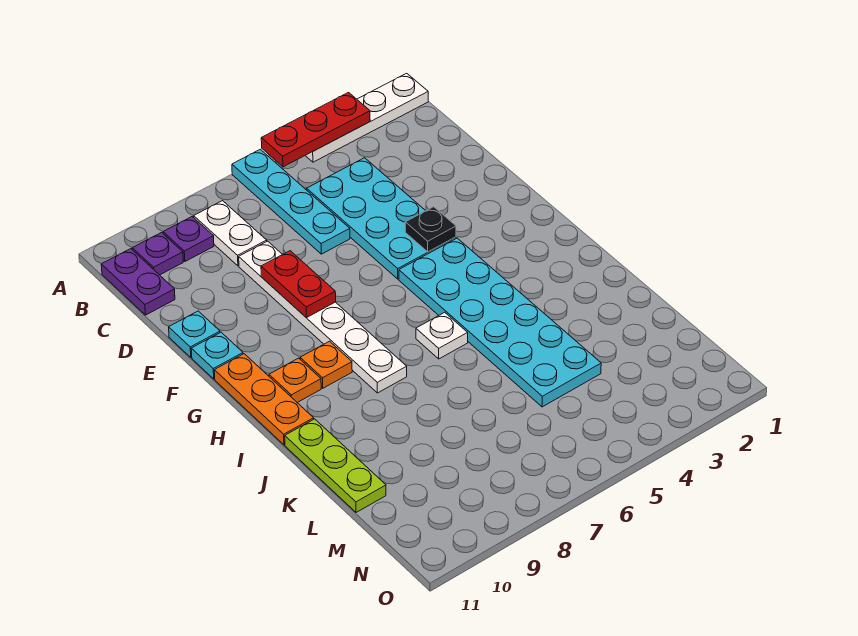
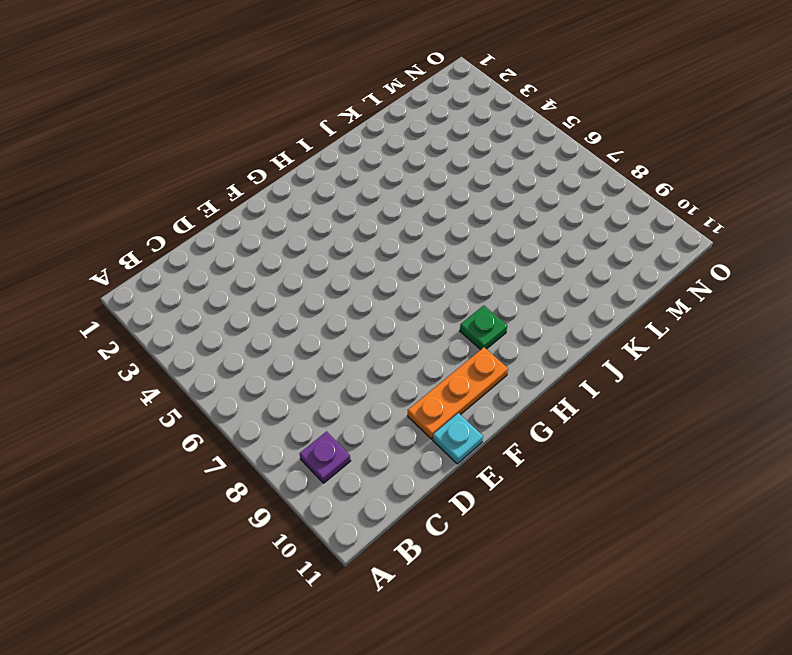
orange plate E10:G10 level 1 -> orange plate G11:I11 level 1
green plate H9 level 1 -> orange plate H9 level 1
none -> white plate A1:A4 level 1
none -> cyan plate A6:D6 level 1
none -> white plate B8:C8 level 1

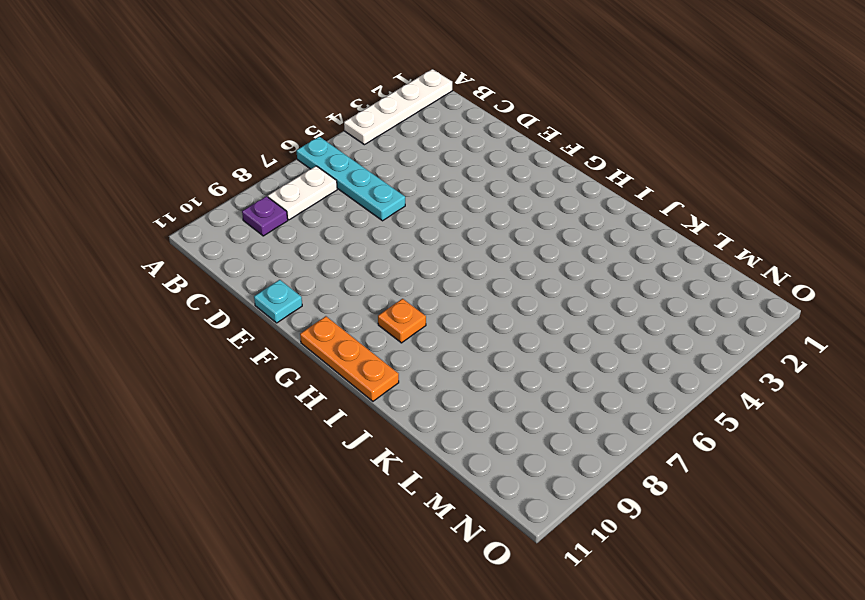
white plate B7:B8 level 1 -> white plate B8:C8 level 1
none -> purple plate B10 level 1
none -> purple plate B11:C11 level 1
none -> cyan plate C4:F5 level 1

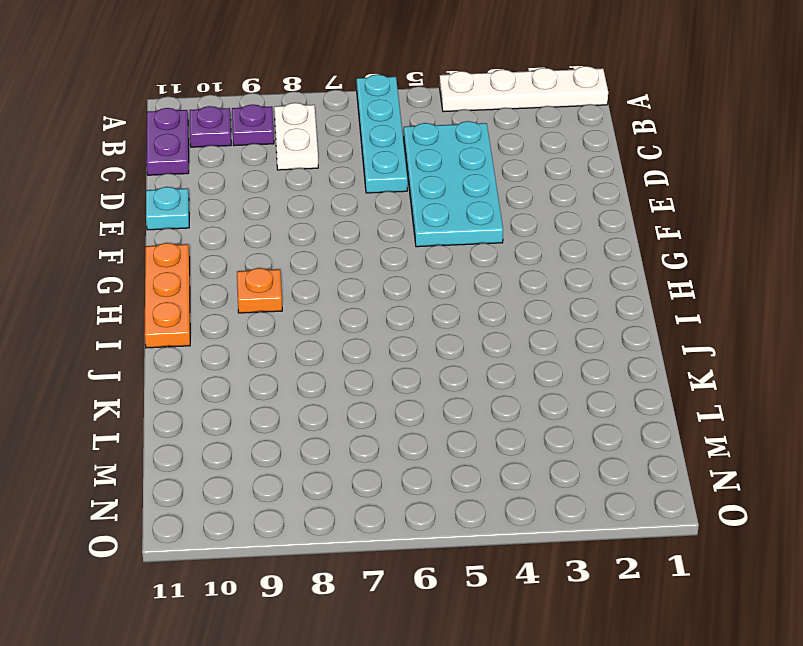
none -> white plate D8:I8 level 1
none -> cyan plate F11 level 1
none -> cyan plate G4:L5 level 1

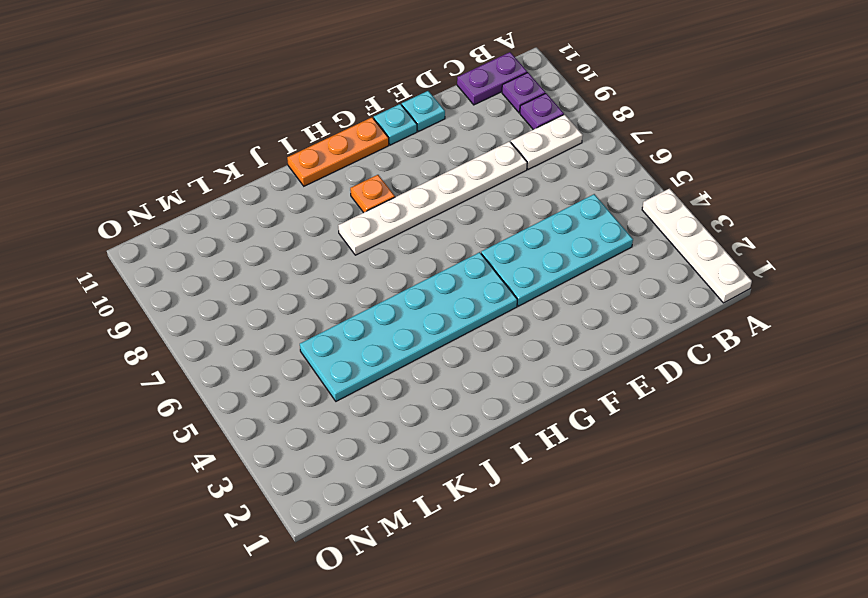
none -> cyan plate A6:D6 level 1
none -> orange plate H10 level 1
none -> white plate I6 level 1

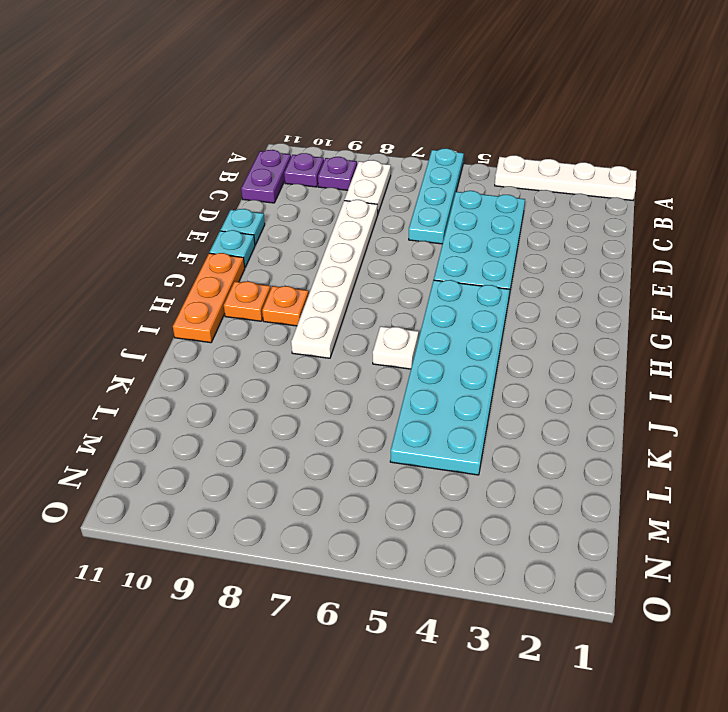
none -> lime plate J11:L11 level 1
none -> red plate A3:A5 level 2
none -> red plate E8:F8 level 2

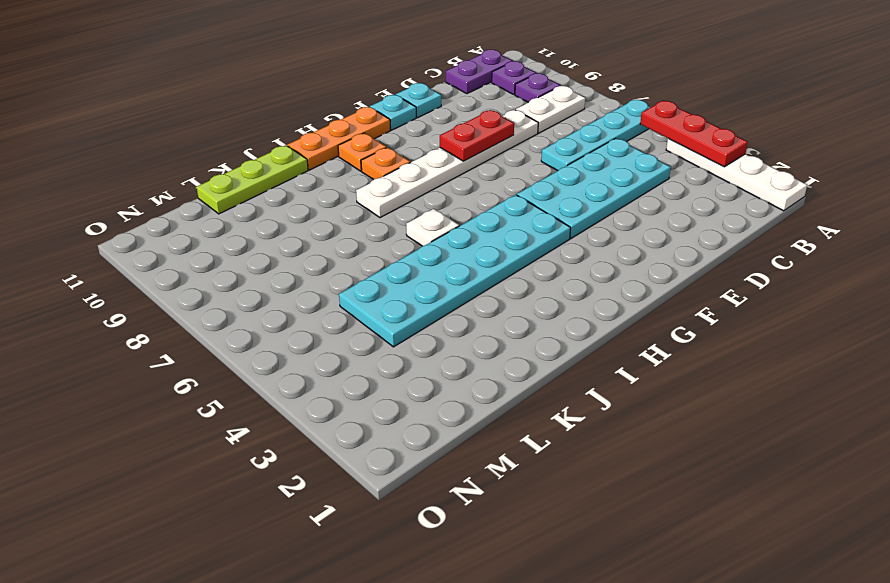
none -> black plate F4 level 2

